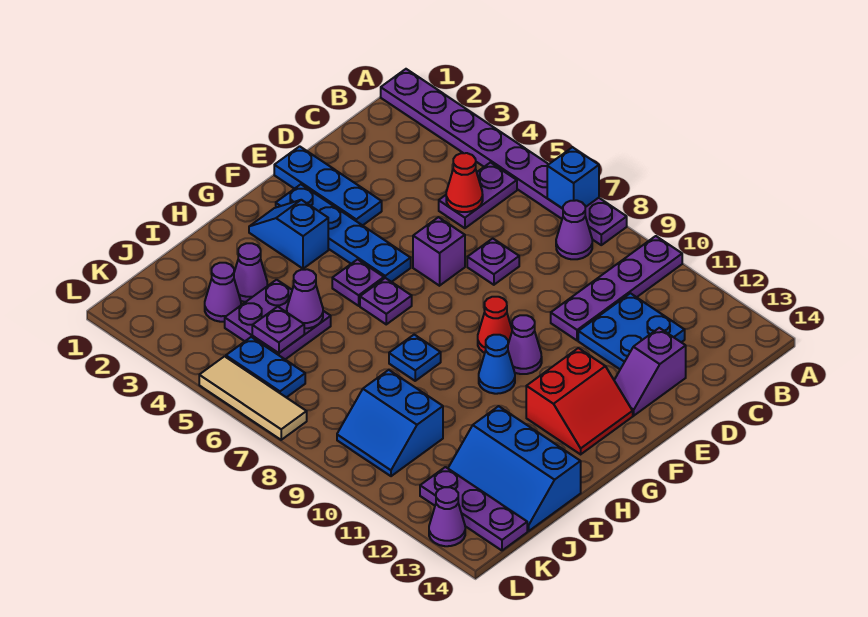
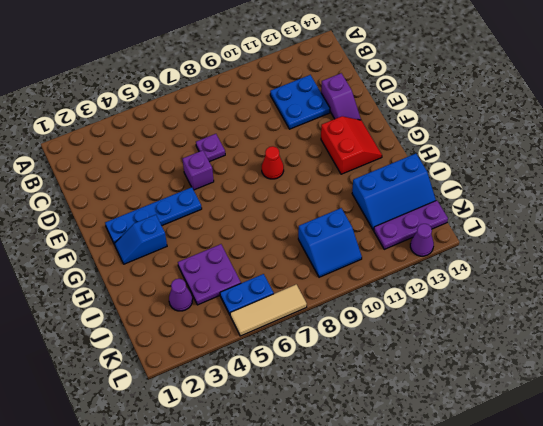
none -> purple plate A1:A8 level 1
none -> purple plate A10:D10 level 1
none -> purple plate B5:C5 level 1
none -> purple cone B8 level 1

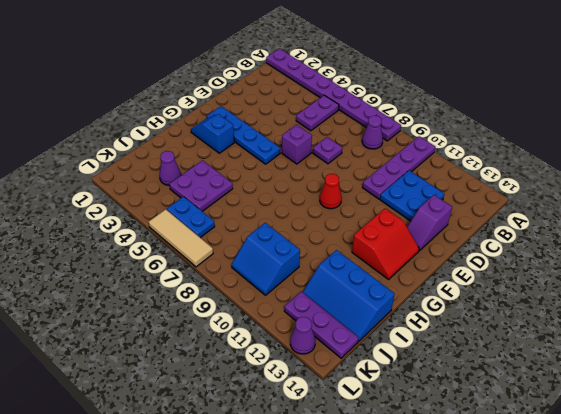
none -> blue plate E1:E3 level 1
none -> purple cone F10 level 1
none -> purple plate G5 level 1
none -> purple plate G6 level 1

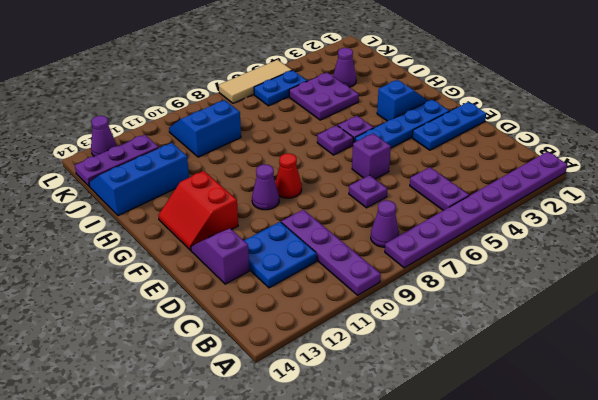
none -> blue cone G10 level 1
none -> blue plate H8 level 1
none -> purple cone I3 level 1
none -> blue brick A7 level 2

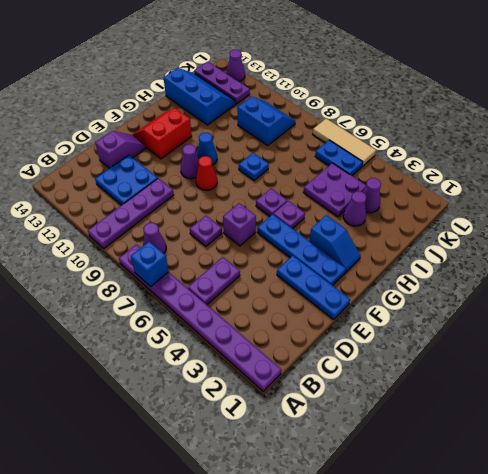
none -> red cone C5 level 2
none -> purple cone I5 level 2
none -> purple plate J5 level 2

